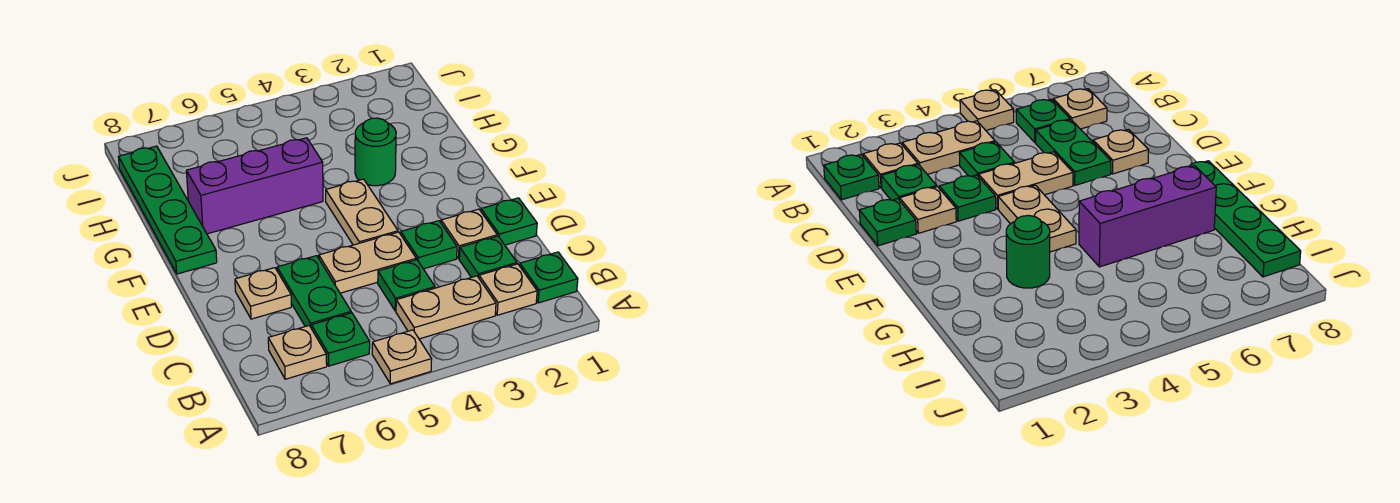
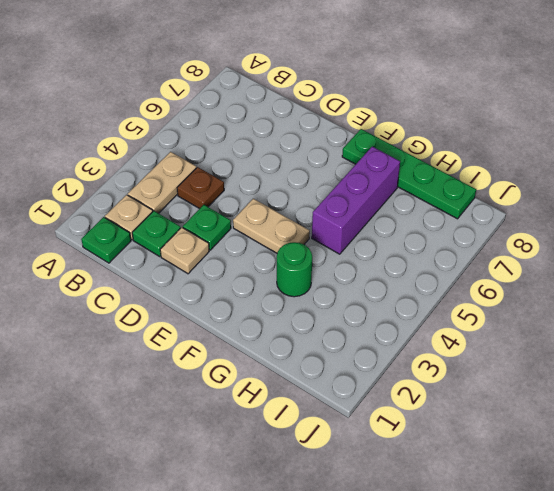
brown plate C4 level 1 -> green plate C4 level 1
none -> tan plate A5 level 1
none -> green plate B6 level 1
none -> tan plate B7 level 1

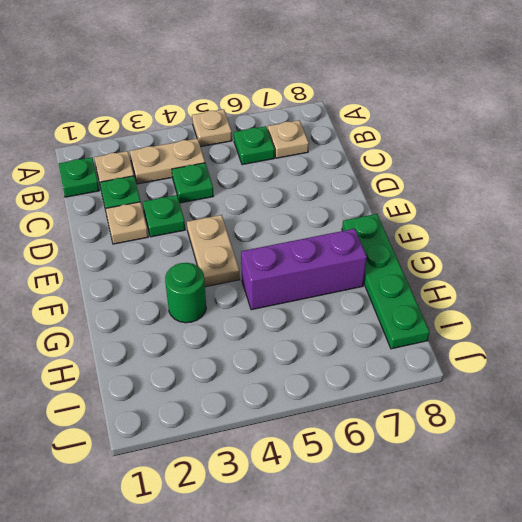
none -> green plate C6:D6 level 1
none -> green plate D1 level 1
none -> tan plate D4:D5 level 1

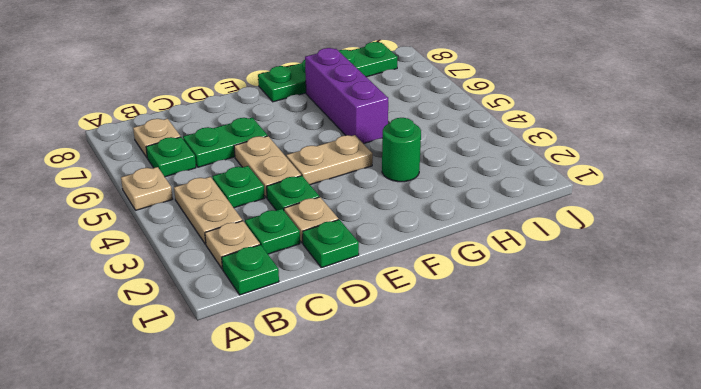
none -> tan plate D7 level 1

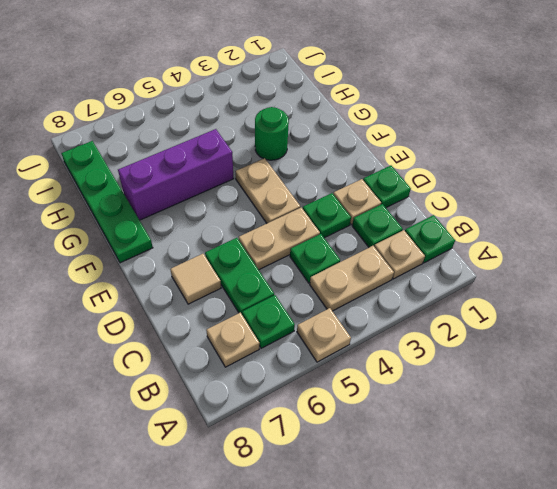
tan tile D7 level 1 -> tan plate D7 level 1

